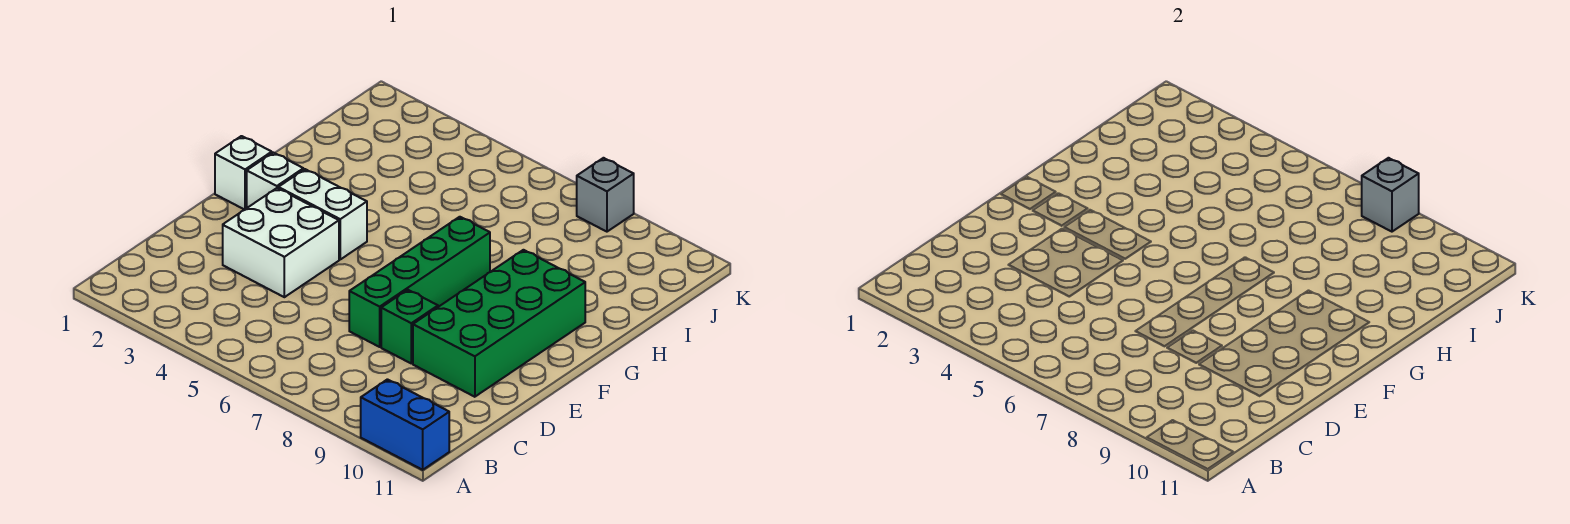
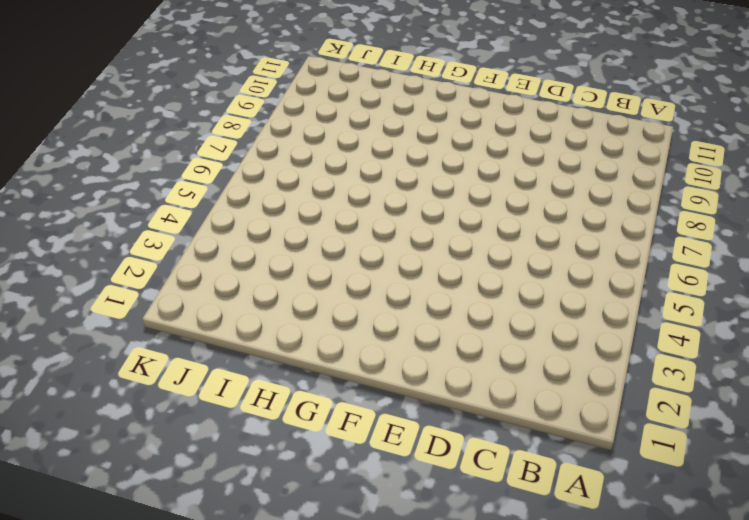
none -> blue brick A10:A11 level 1
none -> white brick D3:E4 level 1

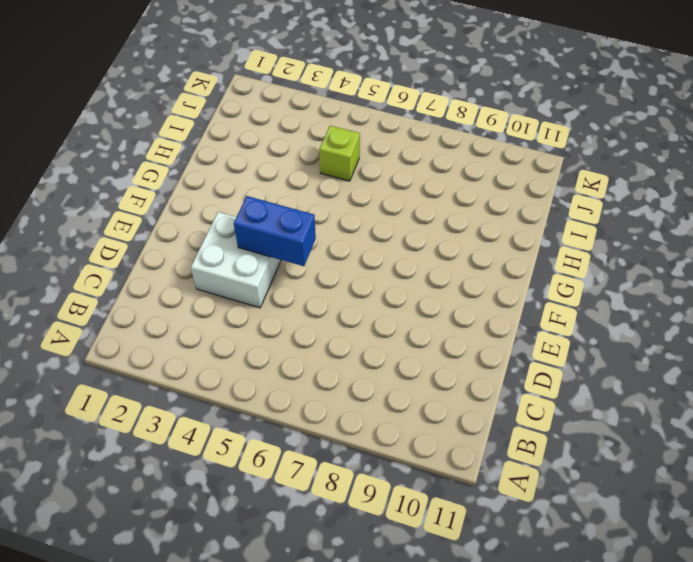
blue brick E4:E5 level 2 -> blue brick A10:A11 level 1
lime brick I5 level 1 -> none
none -> green brick D7:G7 level 1
none -> green brick D8 level 1

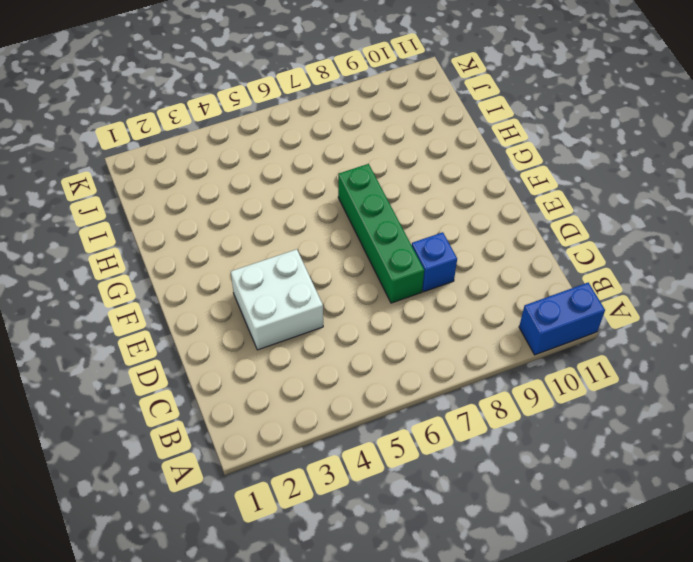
blue brick D8 level 1 -> green brick D8 level 1
none -> green brick D9:G10 level 1
none -> white brick F1 level 1

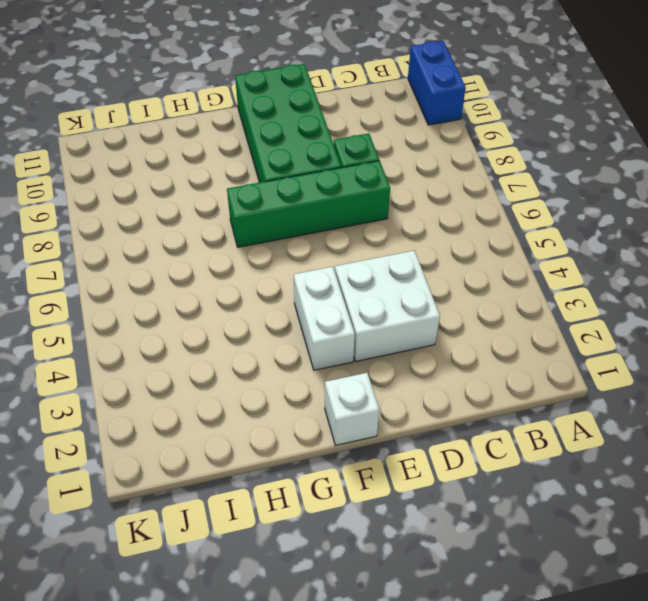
green brick E8:F11 level 1 -> green brick D9:G10 level 1
none -> white brick F2 level 1
none -> grey brick K8 level 1

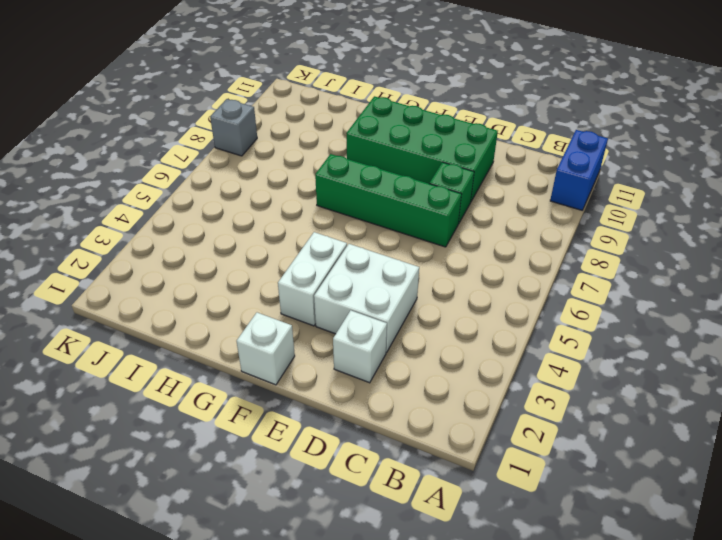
white brick D2 level 1 -> white brick F2 level 1
none -> grey brick K8 level 2

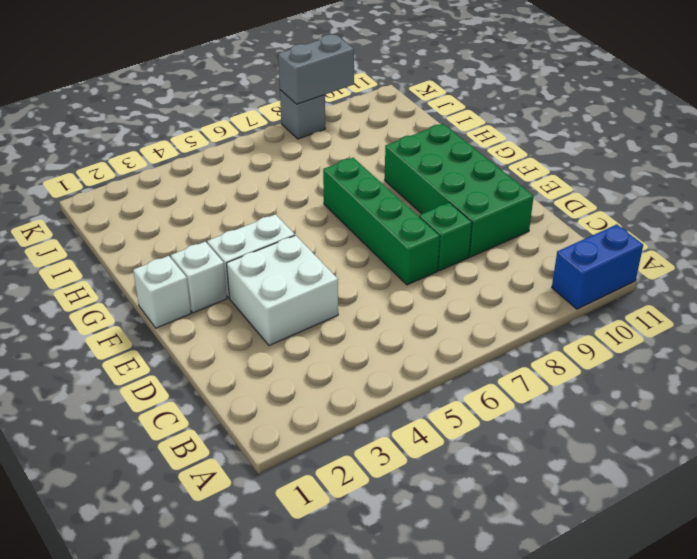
grey brick K8:K9 level 2 -> grey brick K8 level 2

